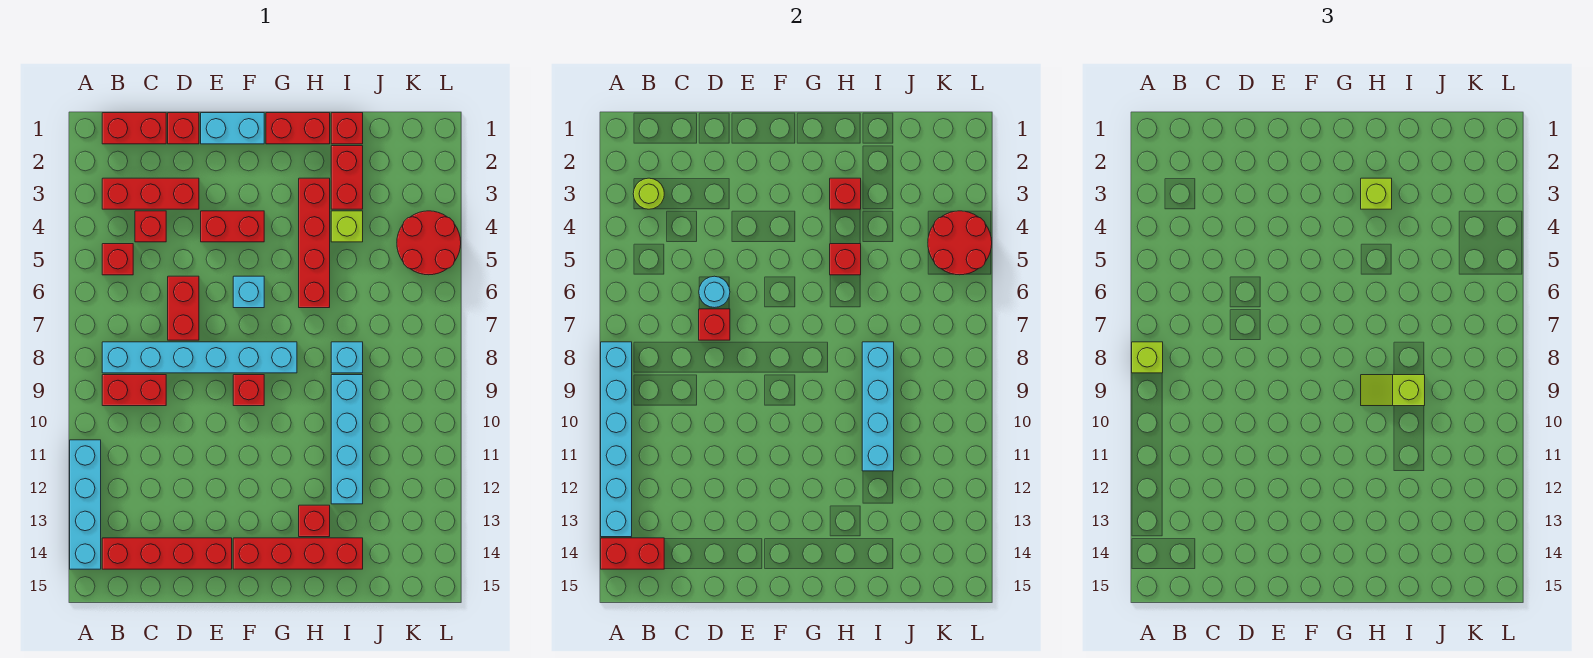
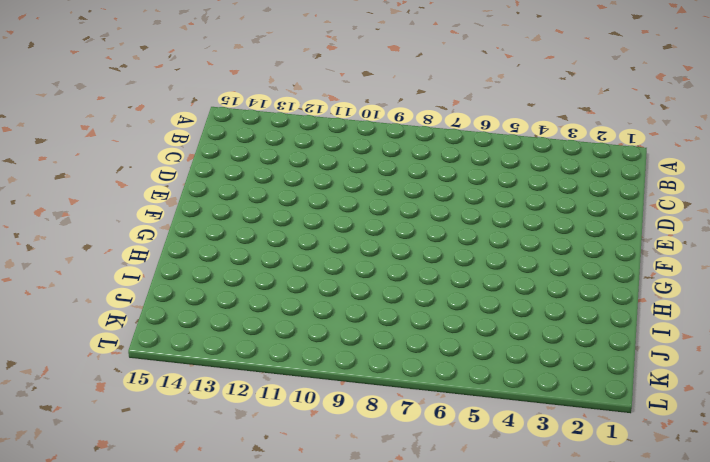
none -> cyan brick A11:A14 level 1
none -> red brick B1:C1 level 1
none -> red brick B3:D3 level 1
none -> red brick B5 level 1

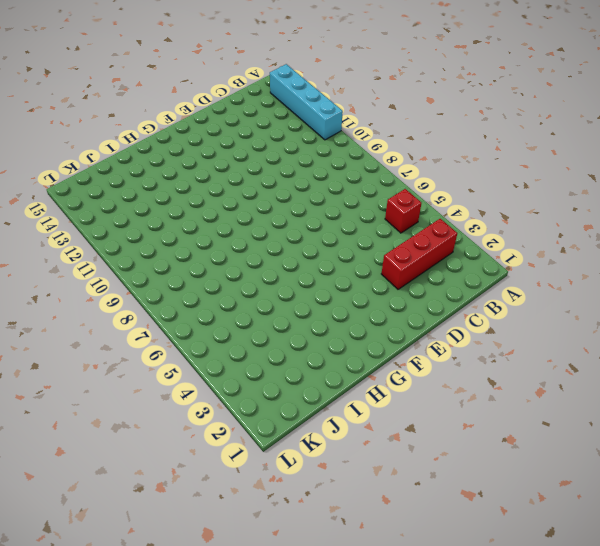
none -> red brick B1:C1 level 1
none -> cyan brick B8:G8 level 1
none -> red brick B9:C9 level 1
none -> red brick B14:E14 level 1

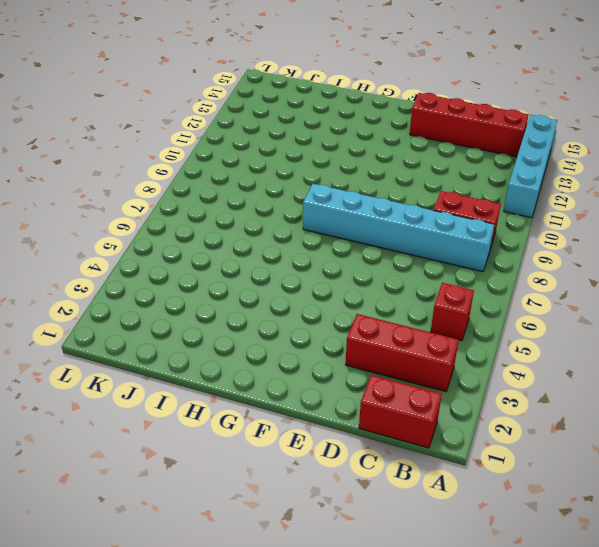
none -> red brick C4 level 1
none -> red brick D1 level 1
none -> red brick D6:D7 level 1
none -> cyan brick E1:F1 level 1

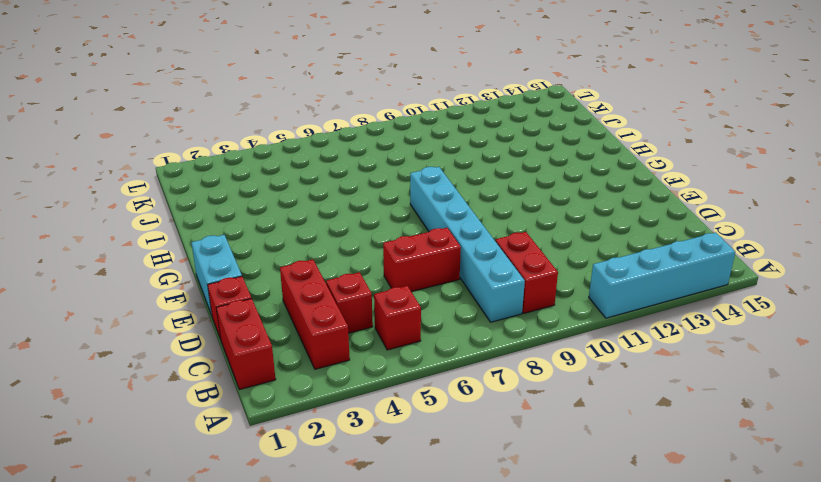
none -> red brick B14:E14 level 1
none -> red brick E4:F4 level 1
none -> cyan brick F6 level 1
none -> red brick F9 level 1

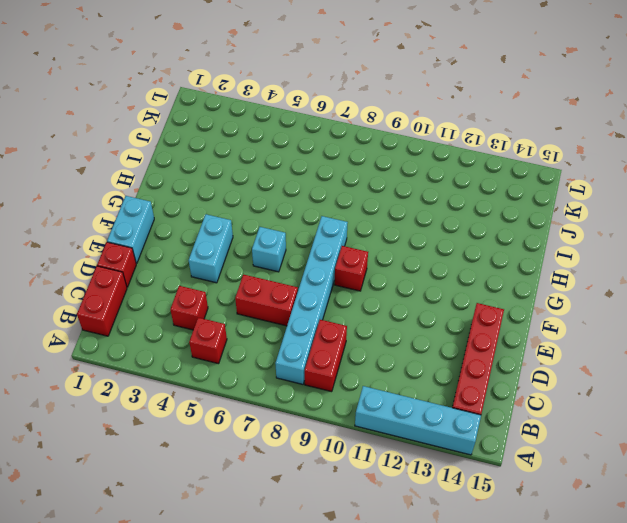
cyan brick E4:F4 level 1 -> red brick E4:F4 level 1
none -> red brick B3:D3 level 1
none -> red brick F14:I14 level 1
none -> red brick G1:H1 level 1
none -> red brick H3:H6 level 1

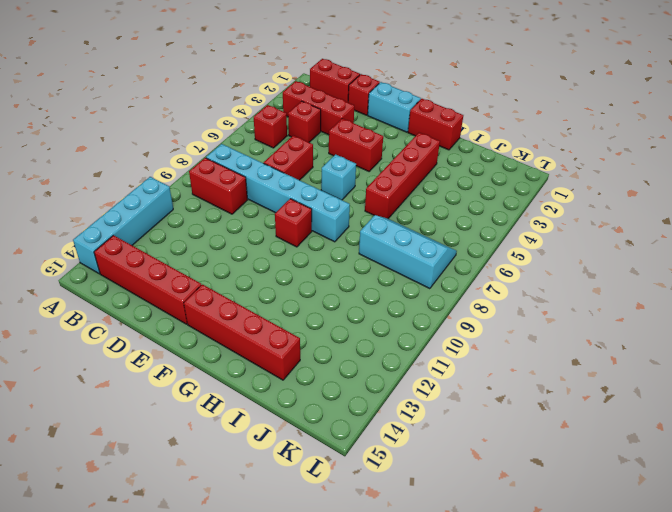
cyan slope I7:K8 level 1 top 8 -> cyan brick I8 level 1
none -> red brick H13 level 1
none -> red brick I1 level 1
none -> red brick I2:I3 level 1
none -> lime brick I4 level 1

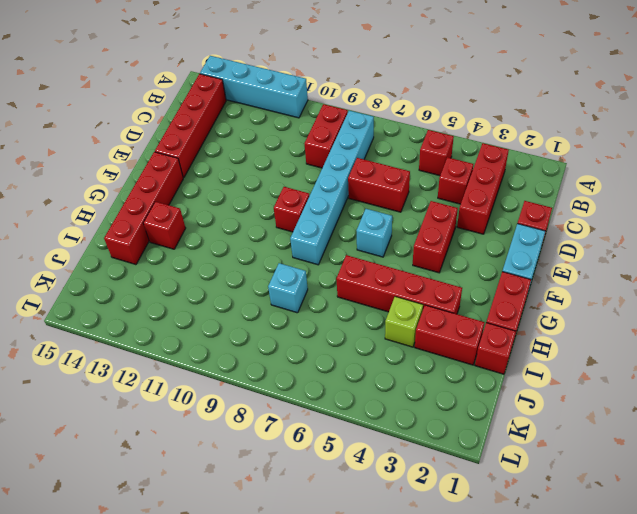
none -> red brick B1:C1 level 1
none -> cyan brick I9:I12 level 1
none -> red round brick K4:L5 level 1
none -> cyan brick A8:A13 level 2

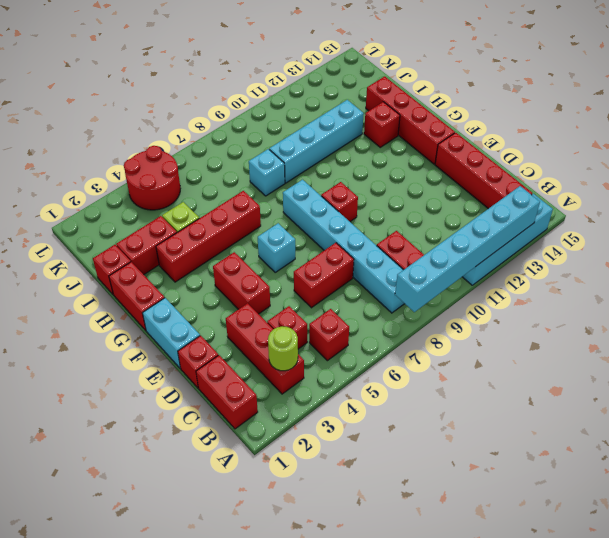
none -> red brick A14:B14 level 2
none -> cyan round brick D6 level 2
none -> red brick D7 level 2
none -> red brick H3 level 2

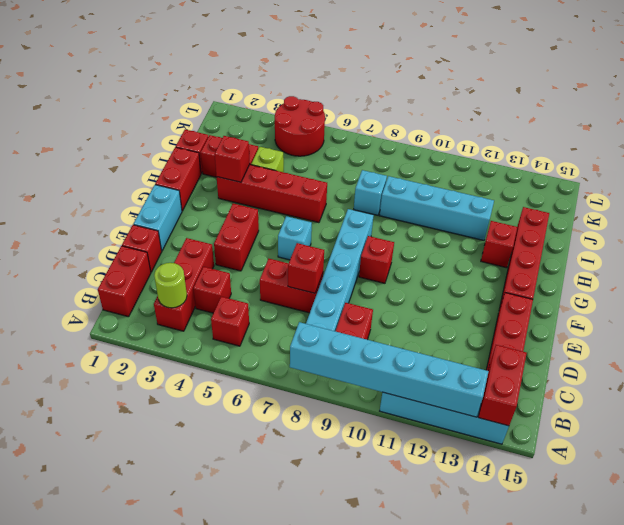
none -> cyan round brick D6 level 2
none -> red brick H5 level 2
none -> cyan brick I8:I11 level 2
none -> red round brick K4:L5 level 2

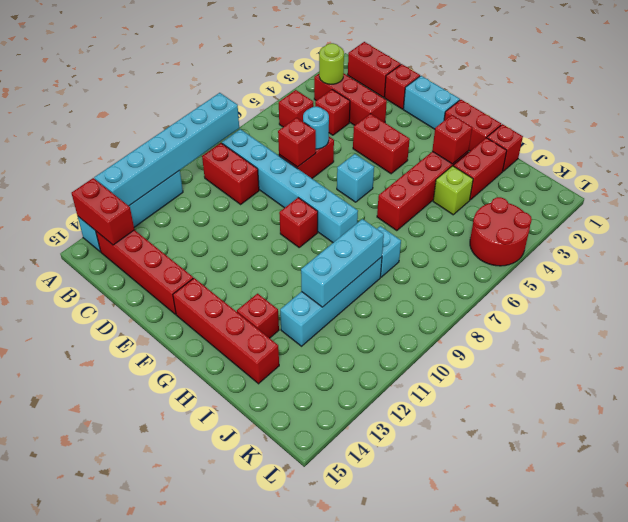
cyan brick I9:I11 level 2 -> cyan brick I8:I11 level 2
none -> red brick H5 level 2
none -> red round brick K4:L5 level 2
none -> lime brick A8 level 3
none -> lime brick H3 level 3

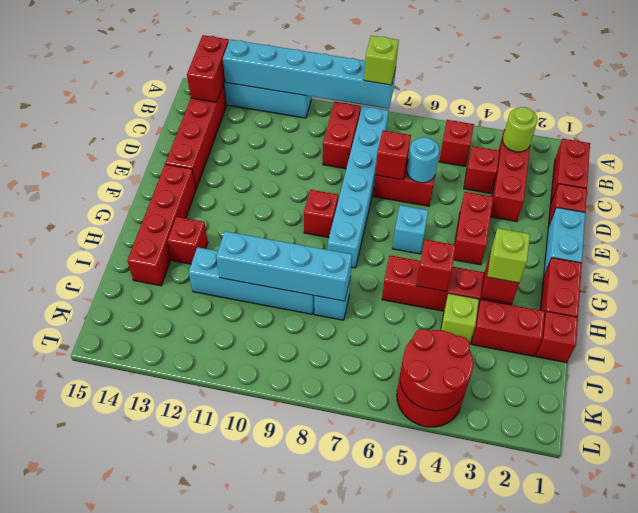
none -> lime slope H9:I9 level 3 top I

